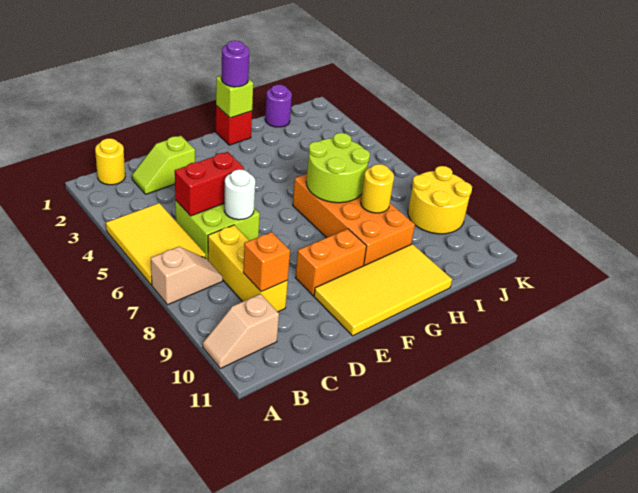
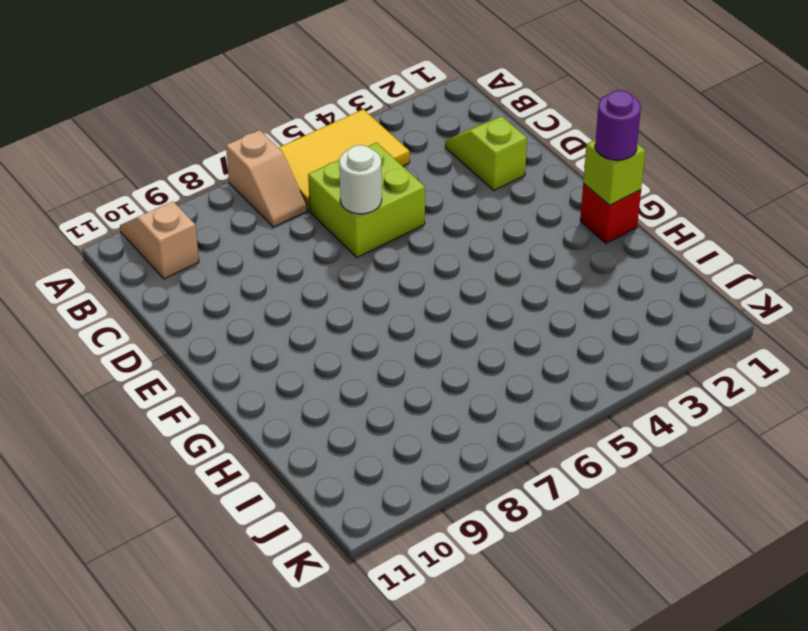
none -> yellow round brick B1 level 1
none -> yellow brick C7:C9 level 1
none -> orange brick E9:F9 level 1

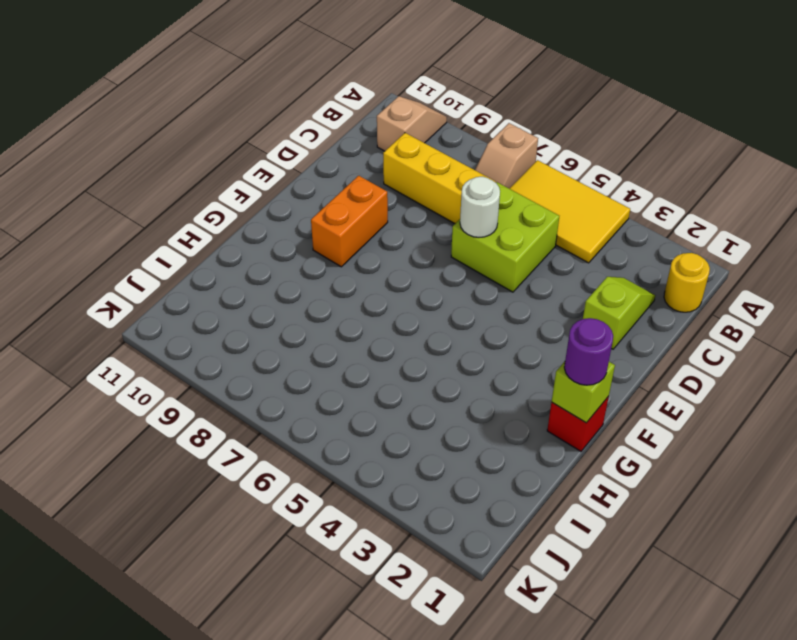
none -> yellow tile E10:H11 level 1
none -> orange brick G6:H9 level 1
none -> purple round brick I1 level 1

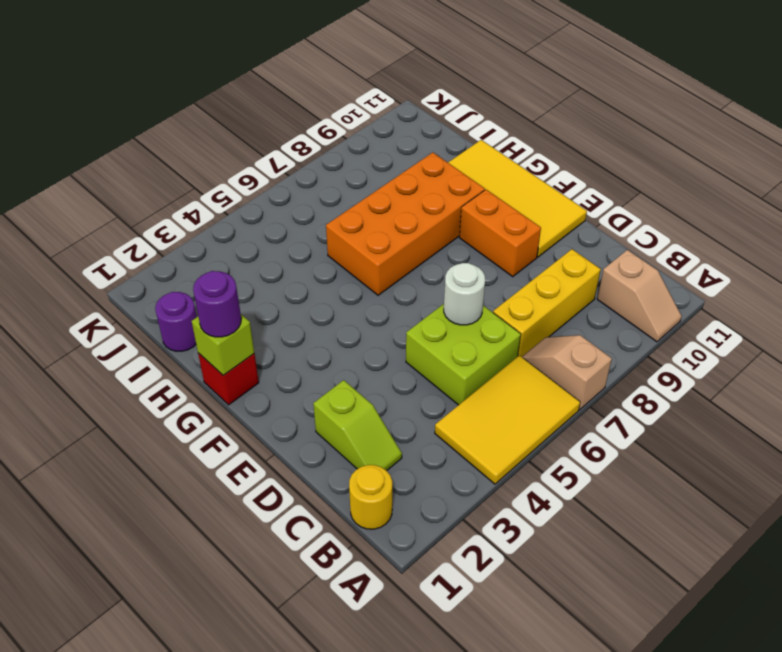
none -> yellow round brick J8:K9 level 1
none -> red brick C5:D5 level 2
none -> orange brick C9 level 2

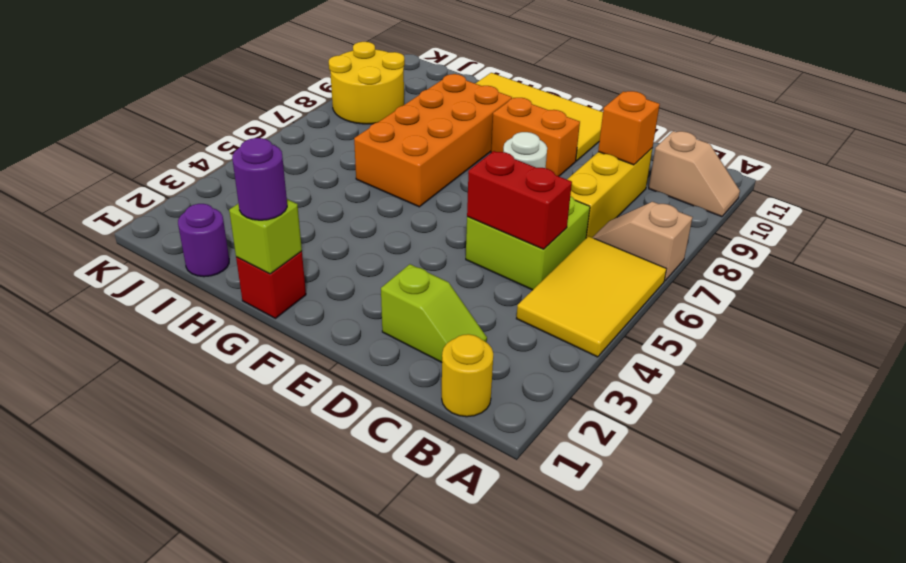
none -> lime round brick G6:H7 level 2
none -> yellow round brick H8 level 2

